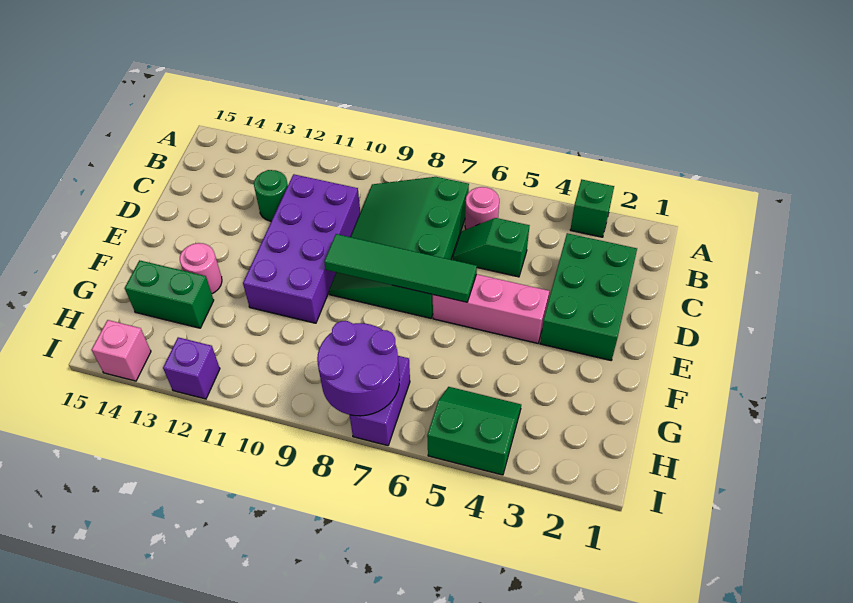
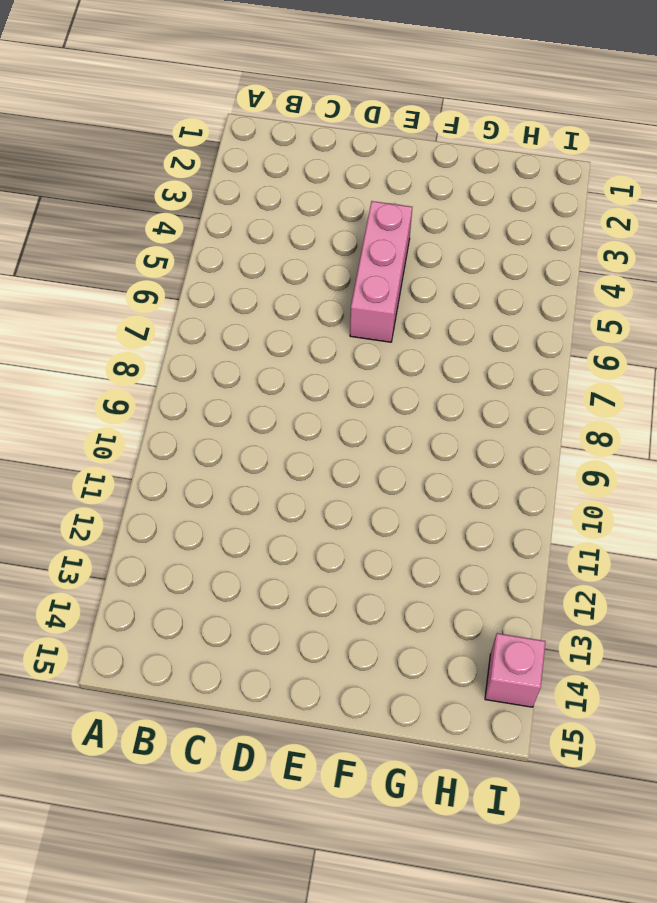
none -> green brick A3 level 1
none -> pink round brick B6 level 1
none -> green slope B7:E9 level 1 top 7

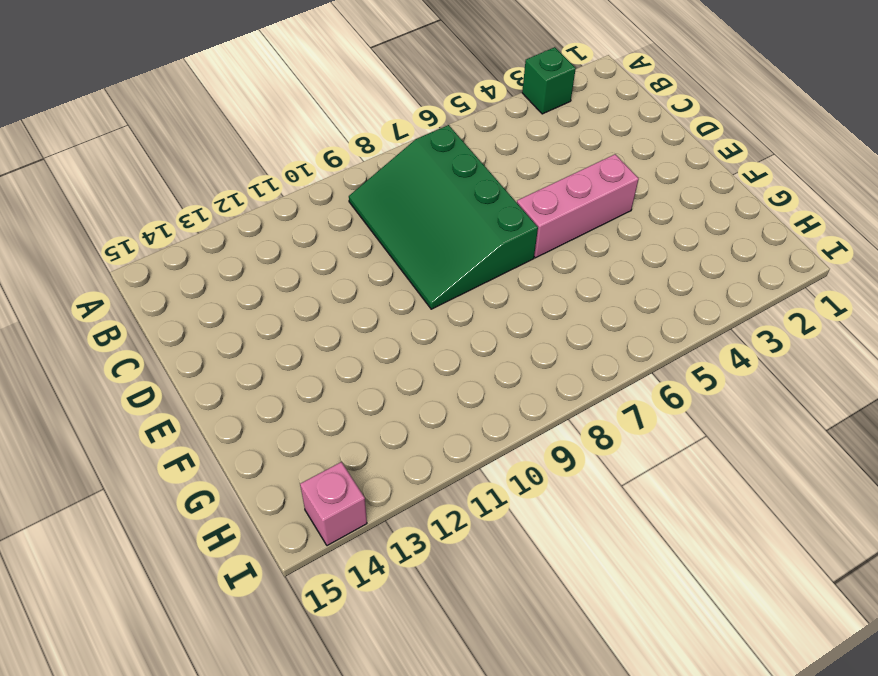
none -> pink round brick B6 level 1
none -> green brick C2:E3 level 1
none -> green slope C5:C6 level 1 top 5

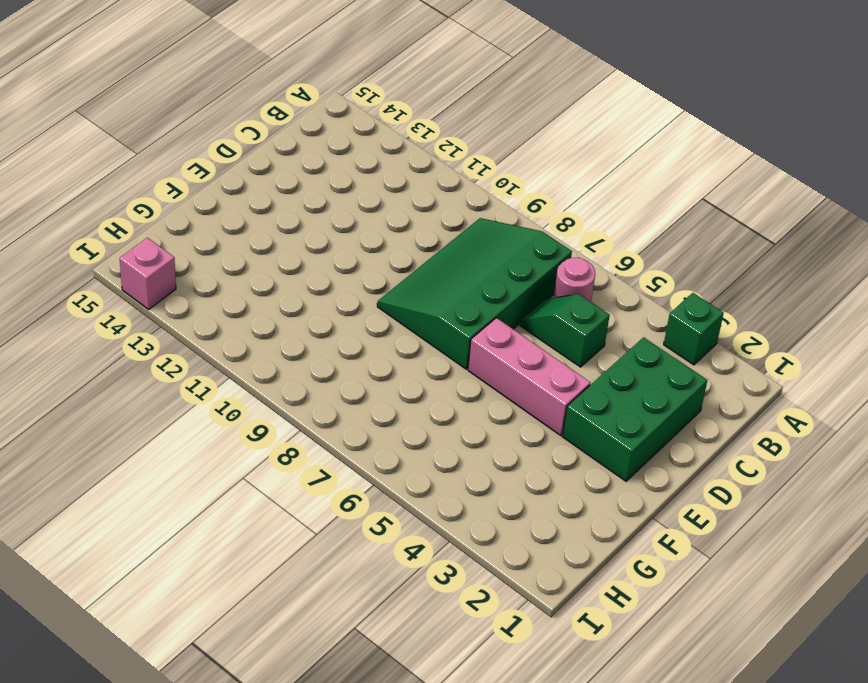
none -> purple brick C10:F11 level 1
none -> green round brick C12 level 1
none -> pink round brick F13 level 1

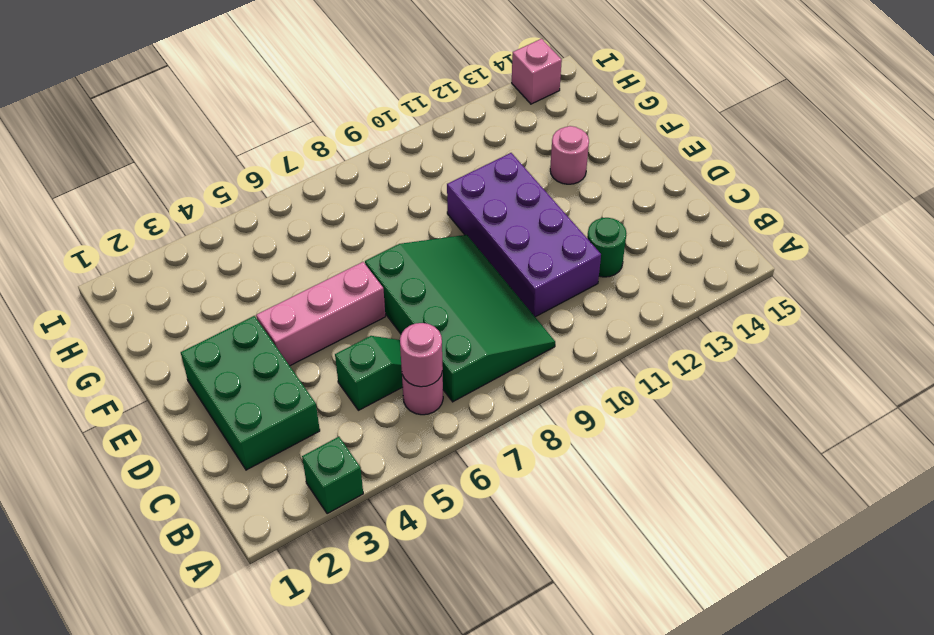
pink round brick B6 level 2 -> none
none -> green brick G13:G14 level 1
none -> green slope H4:I5 level 1 top I
none -> purple brick H7:I7 level 1

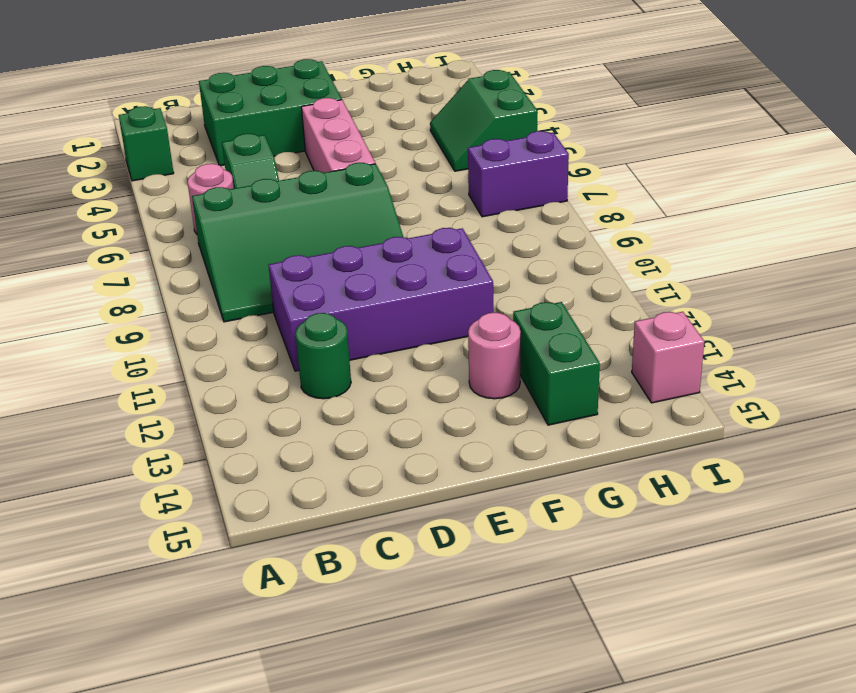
none -> purple brick I12 level 1
none -> green tile E6:E9 level 2
none -> purple round brick H7:I8 level 2

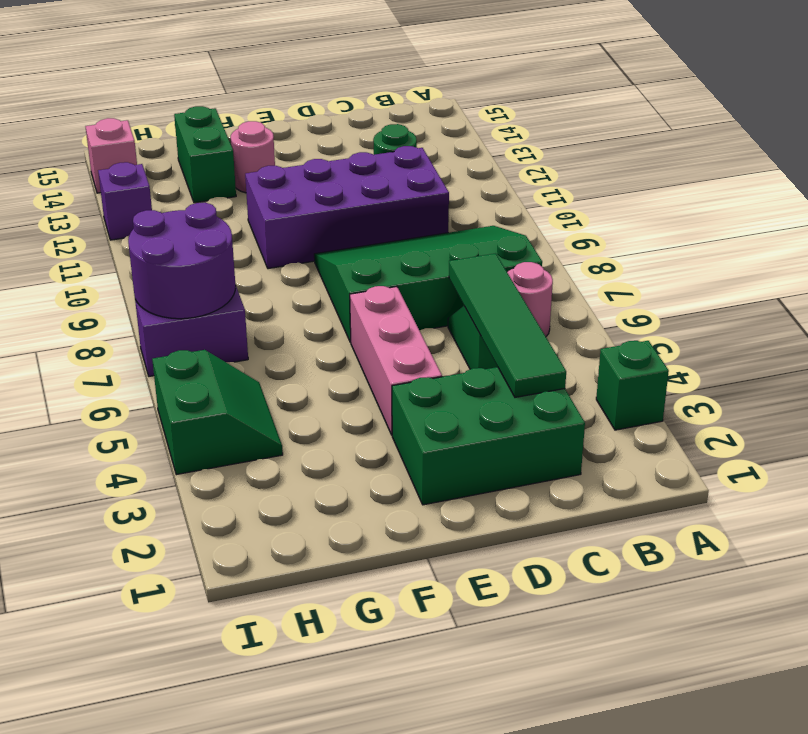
green tile C3:C6 level 2 -> green tile E6:E9 level 2

